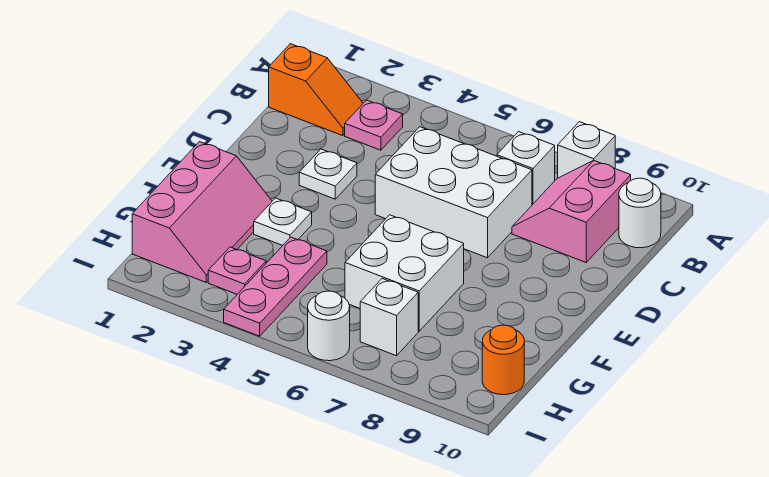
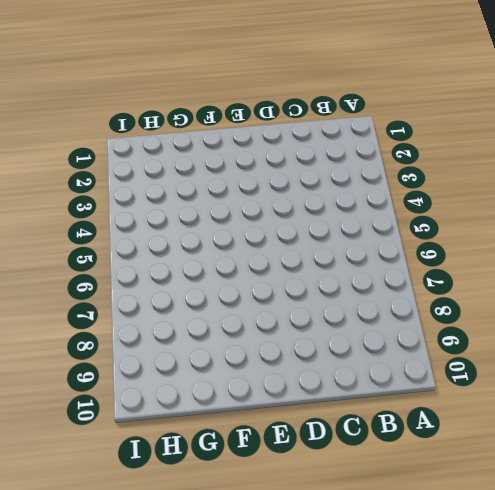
none -> white brick A8 level 1
none -> orange slope B1:B2 level 1 top 1
none -> pink plate B3 level 1

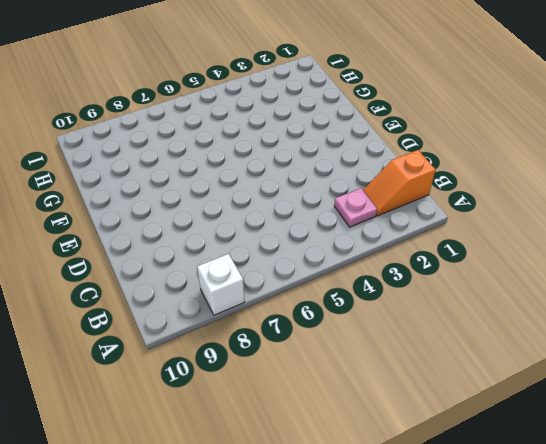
none -> white brick B7 level 1
none -> pink slope B8:C9 level 1 top 9
none -> white round brick B10 level 1

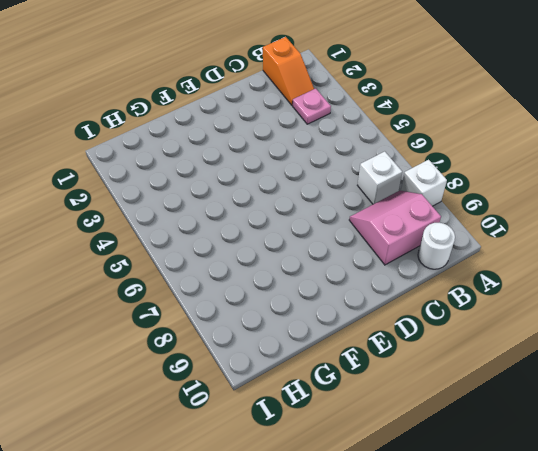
none -> white brick C5:D7 level 1
none -> white plate D3 level 1
none -> pink slope F1:H2 level 1 top 1

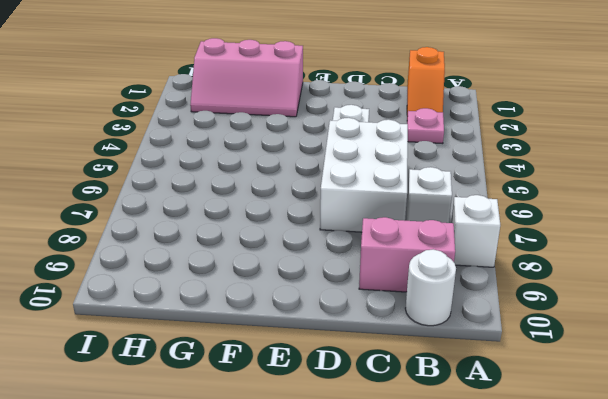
none -> white plate F3 level 1
none -> white brick F6:G7 level 1
none -> pink plate G4:I4 level 1

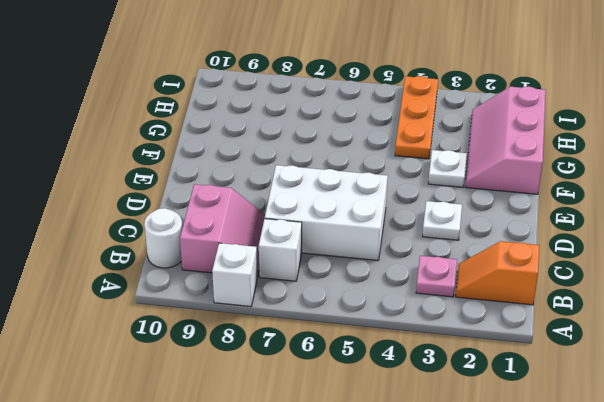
orange plate G4:I4 level 1 -> pink plate G4:I4 level 1
none -> white brick F6:G7 level 1
none -> pink plate H3 level 1
none -> white brick H7 level 1

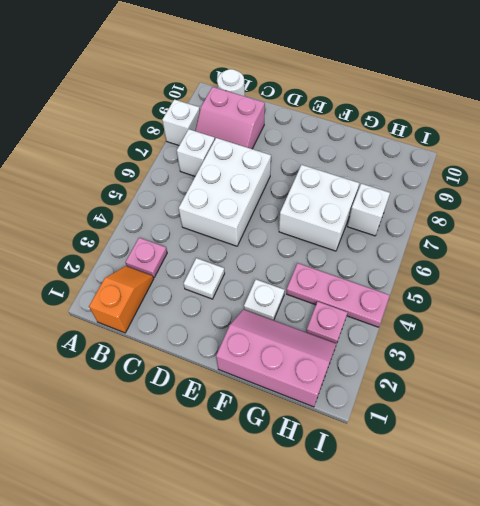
none -> orange round brick H10 level 1
none -> white round brick I6 level 1

